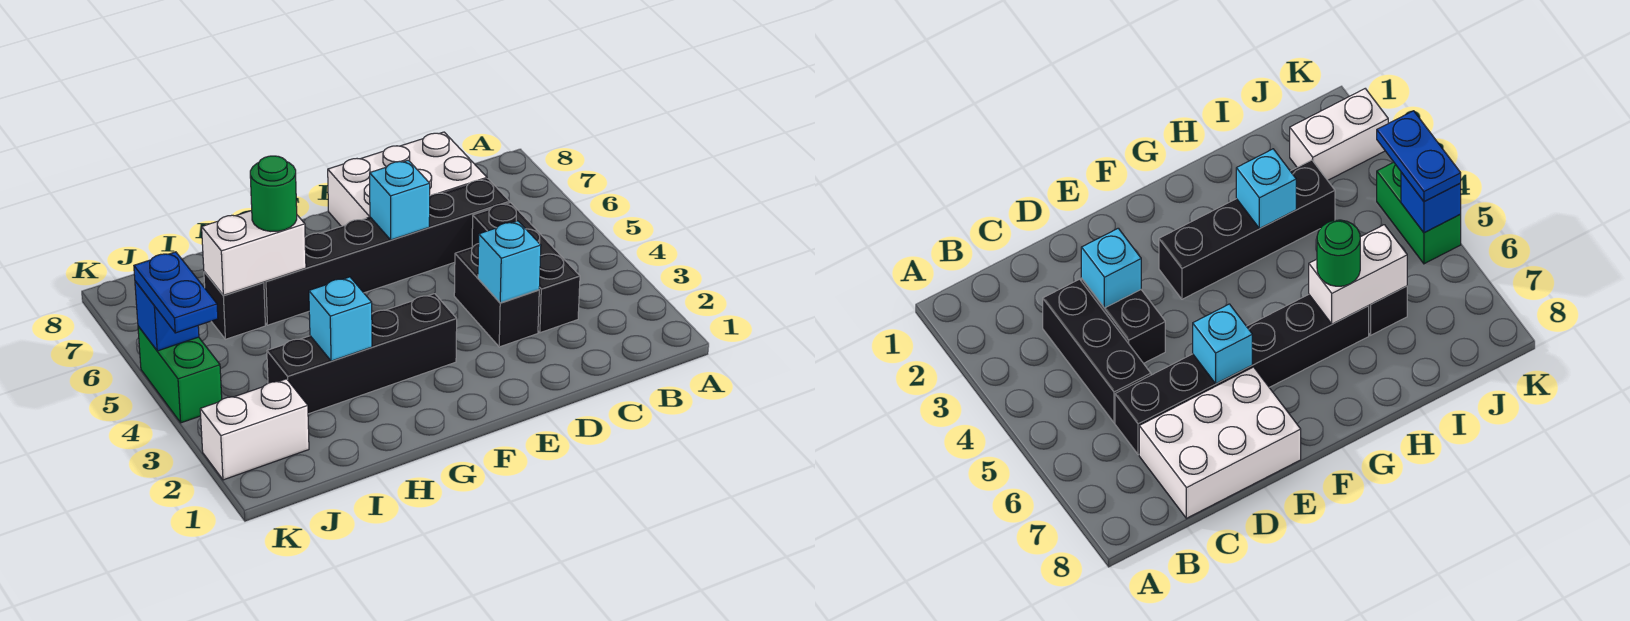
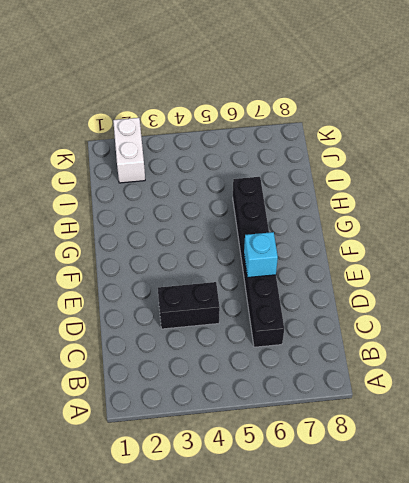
none -> black brick C3:C5 level 1
none -> white brick C7:E8 level 1
none -> black brick F3:I3 level 1

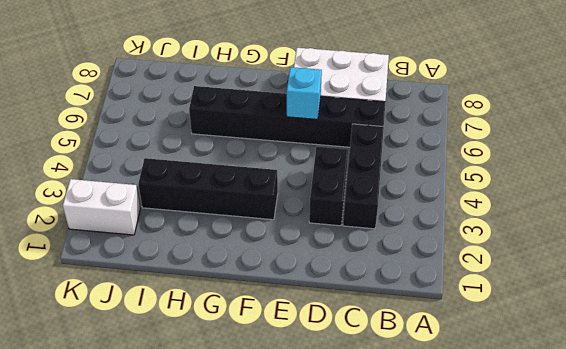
none -> black brick I6 level 1
none -> green brick K4:K5 level 1
none -> cyan brick D3 level 2

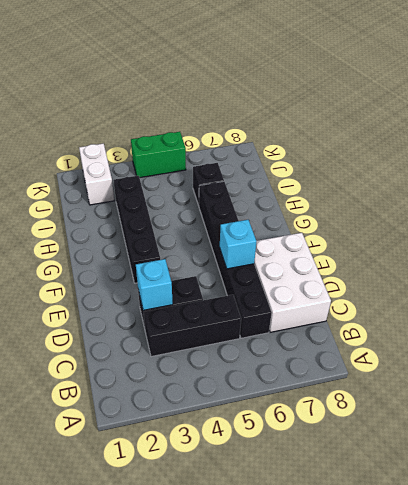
none -> cyan brick H3 level 2
none -> white brick H6:I6 level 2
none -> blue brick K5 level 2

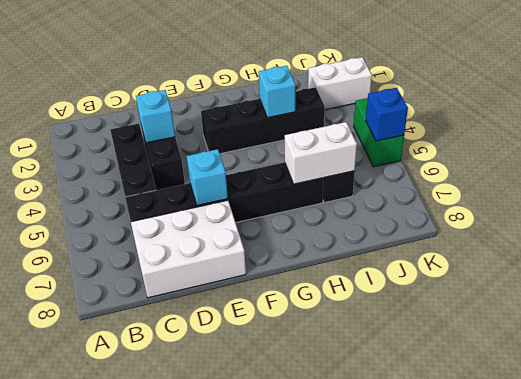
none -> green round brick H6 level 3
none -> blue plate K4:K5 level 3

